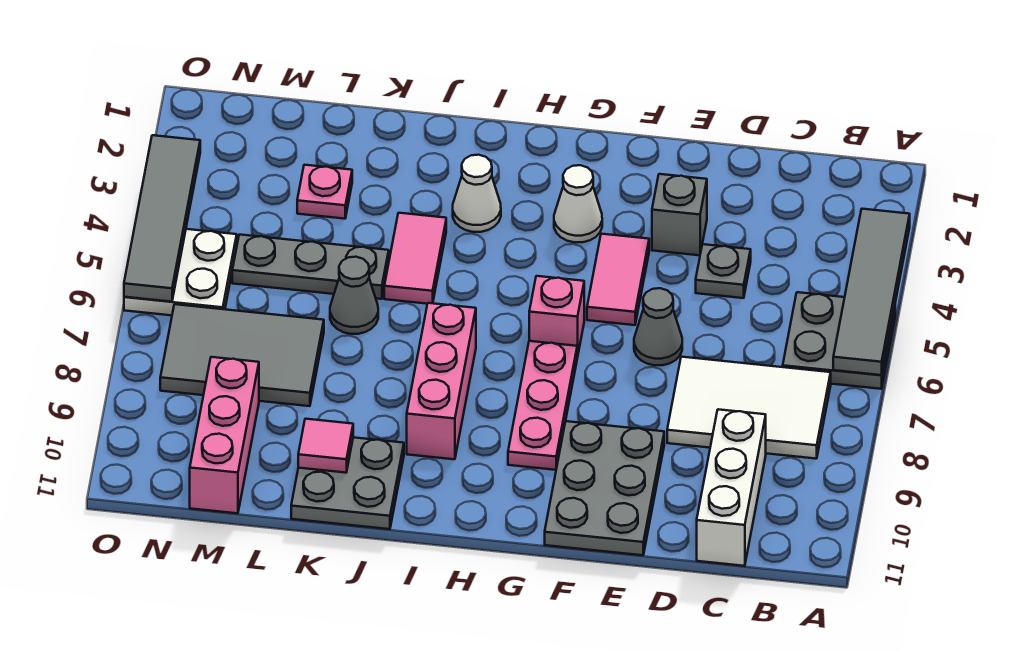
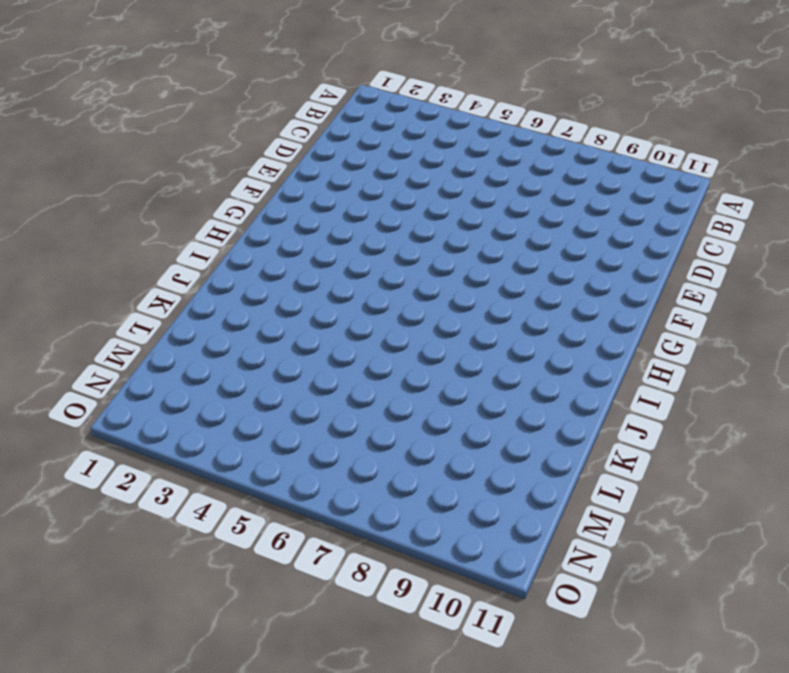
none -> grey plate A5:B6 level 1
none -> white tile B7:D8 level 1
none -> white brick C9:C11 level 1

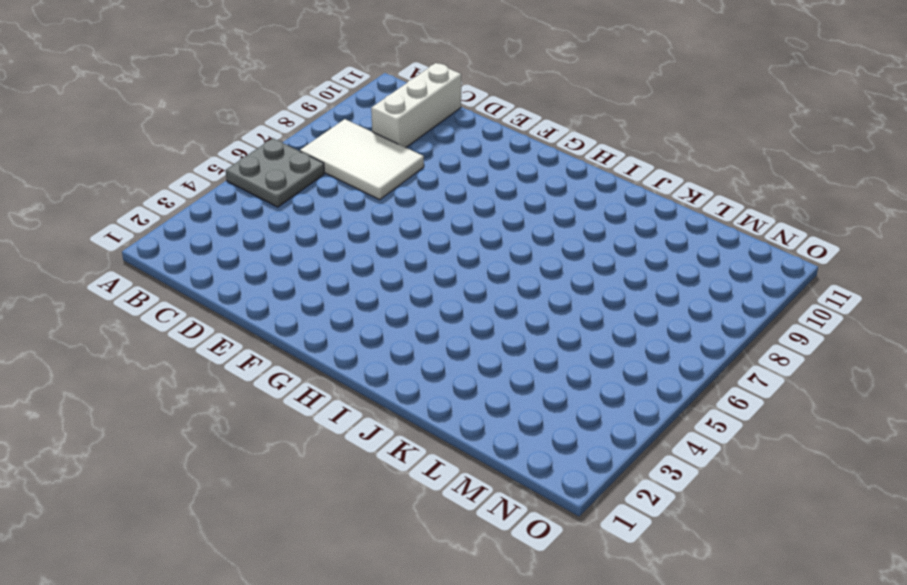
none -> grey plate D4 level 1
none -> grey brick E3 level 1
none -> grey cone E6 level 1

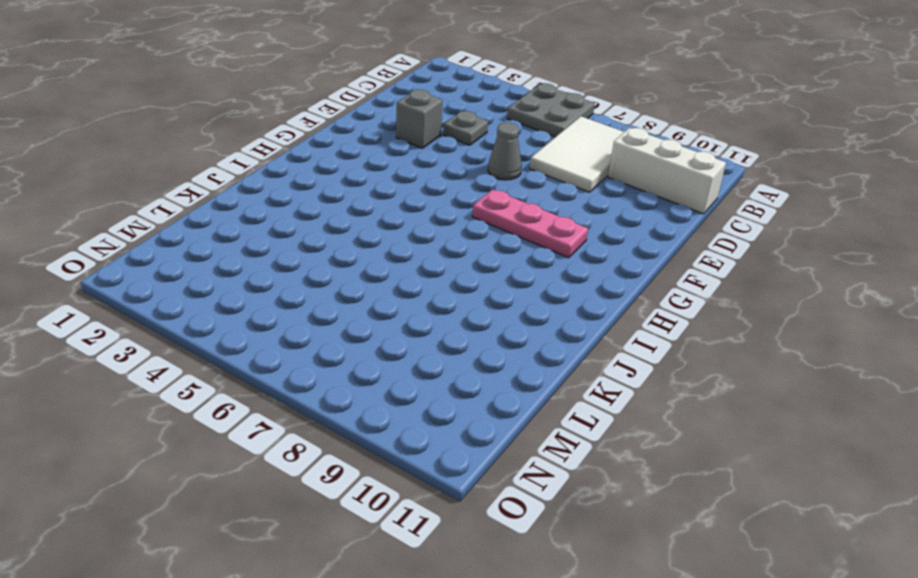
none -> grey plate E9:F11 level 1
none -> pink tile F4:F5 level 1
none -> white cone G3 level 1

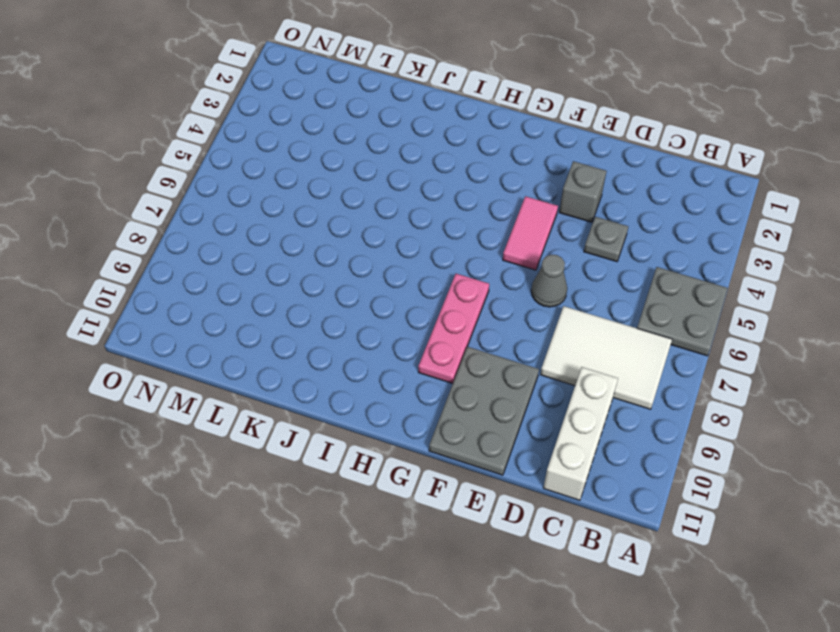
none -> white cone G3 level 1
none -> pink brick G6 level 1
none -> white cone I3 level 1

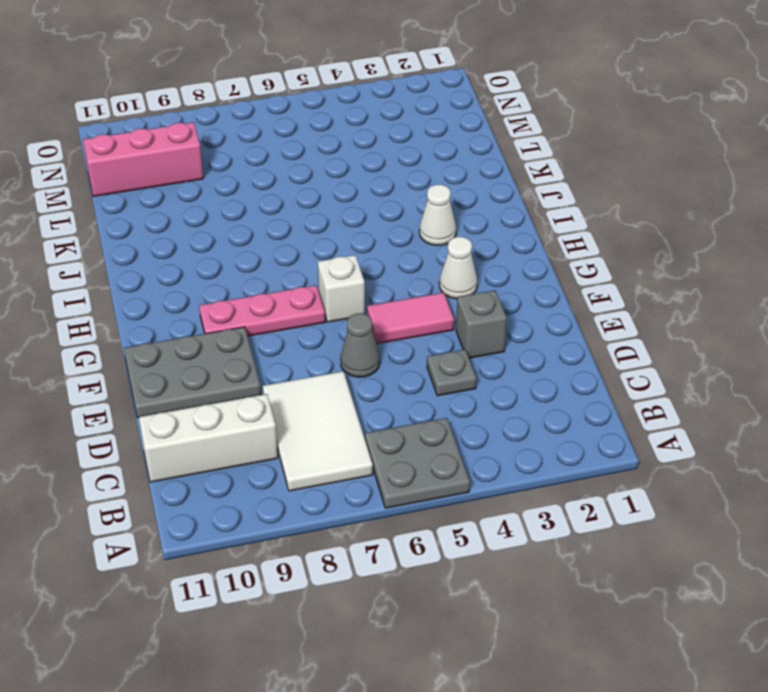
white brick G6 level 1 -> pink brick G6 level 1
none -> pink brick I7:I9 level 1
none -> pink tile J4:J5 level 1
none -> grey plate J10:K11 level 1

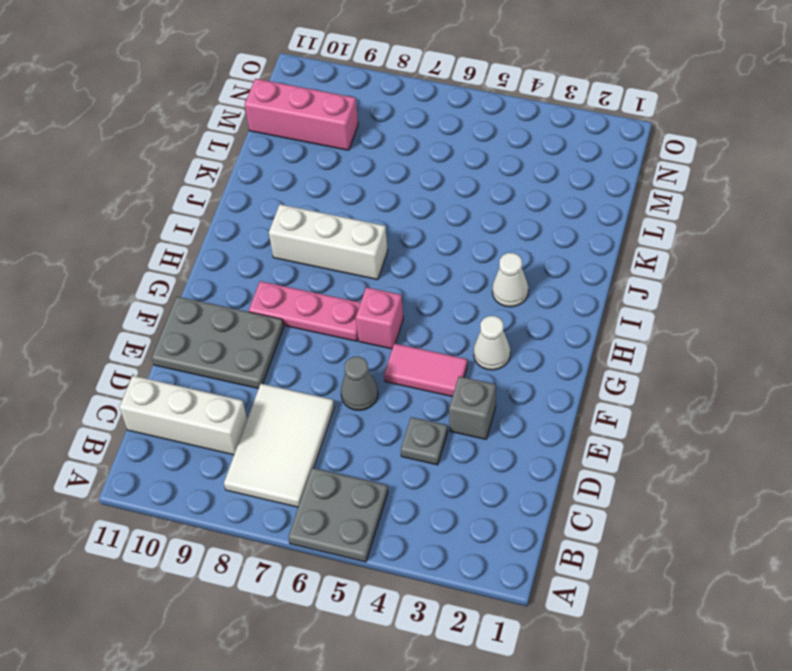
white brick I7:I9 level 1 -> pink brick I7:I9 level 1
none -> pink tile J4:J5 level 1
none -> grey plate J10:K11 level 1
none -> grey plate K5:M5 level 1

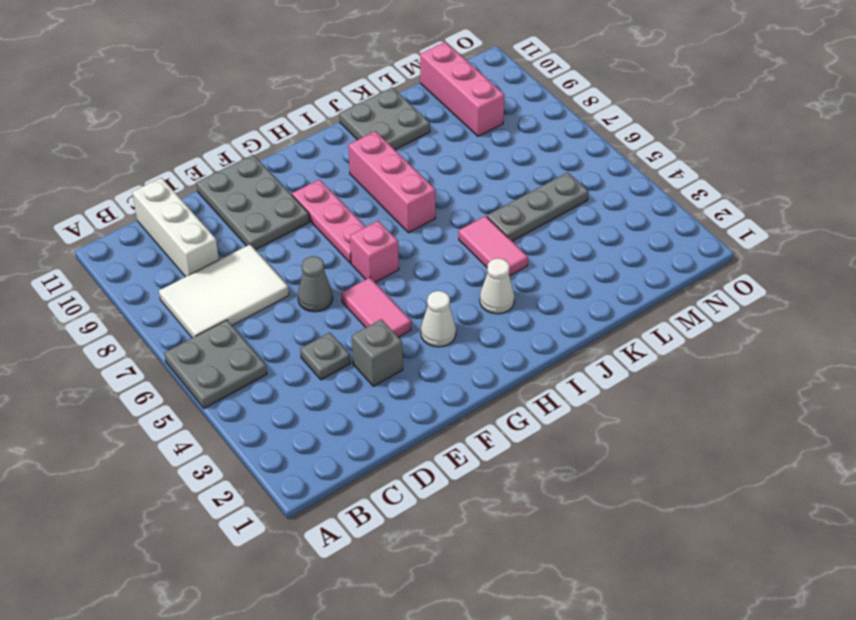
none -> grey cone K6 level 1
none -> pink plate L3 level 1
none -> grey tile L7:N8 level 1

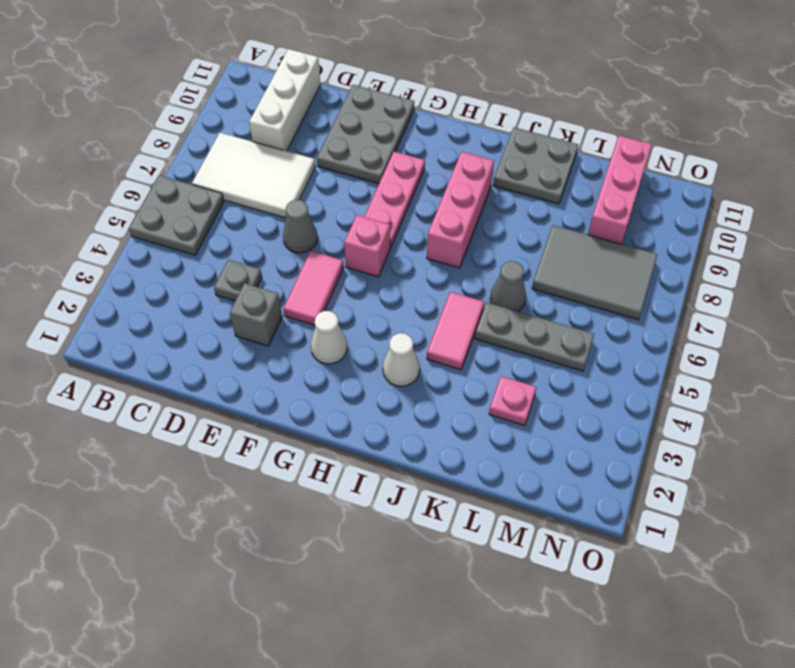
none -> white plate N5:O6 level 1
none -> grey tile A3:A6 level 2
none -> pink tile K10 level 2

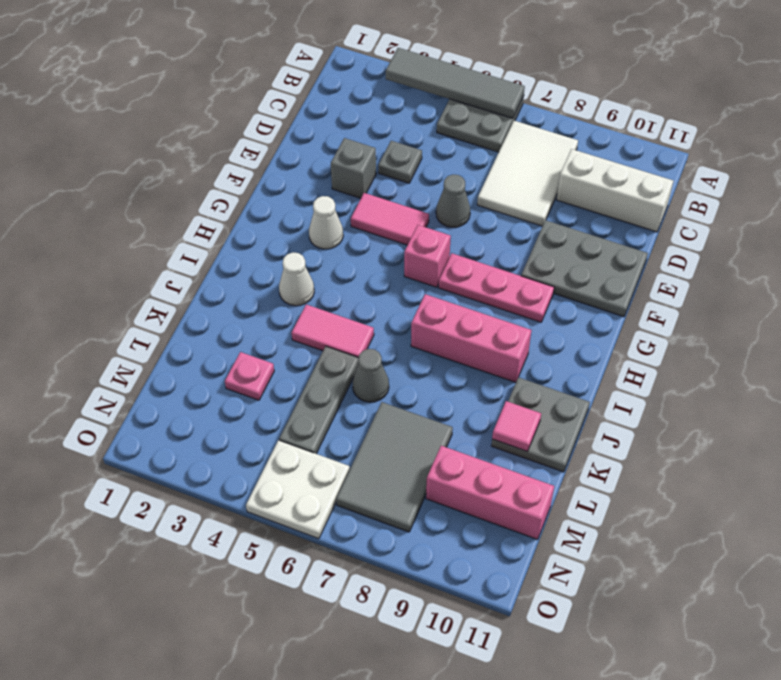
none -> grey tile O3:O6 level 2

